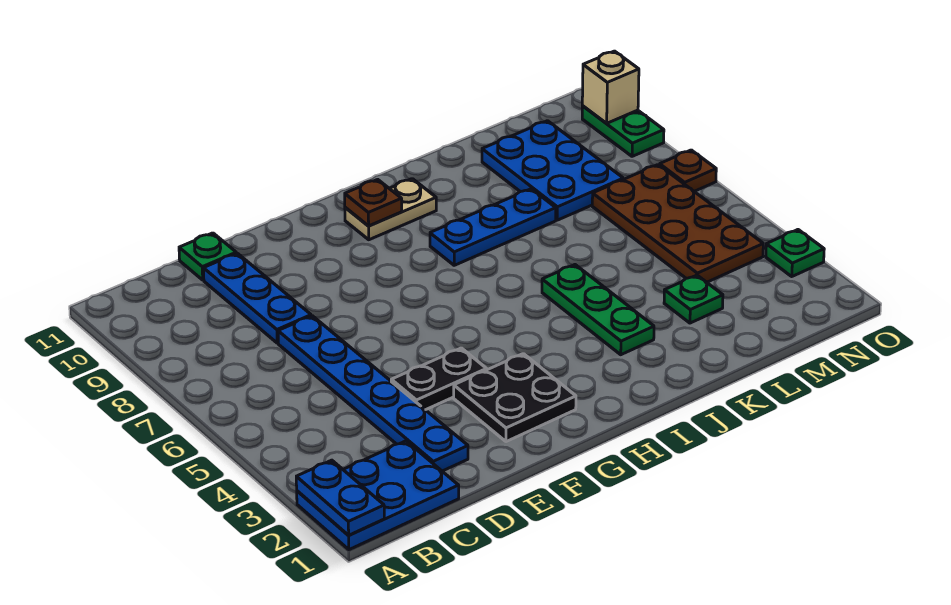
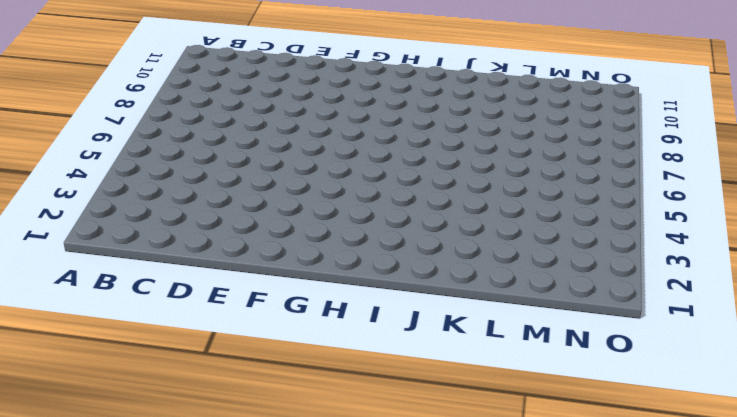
none -> blue plate A1:C2 level 1
none -> blue plate D2:D7 level 1
none -> blue plate D8:D10 level 1

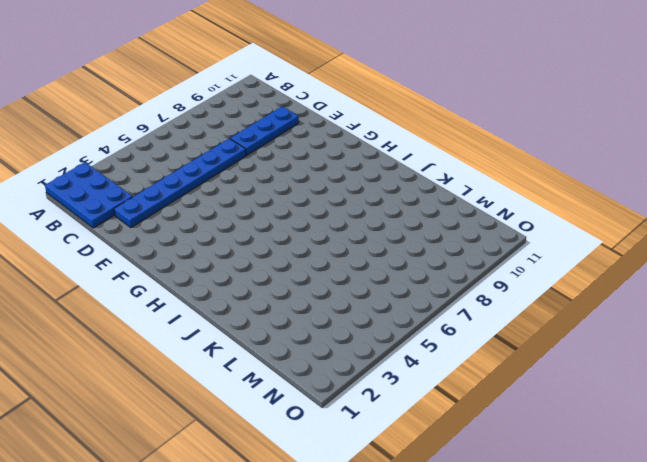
none -> green plate D11 level 1
none -> black plate E4:F4 level 1
none -> black plate F2:G3 level 1

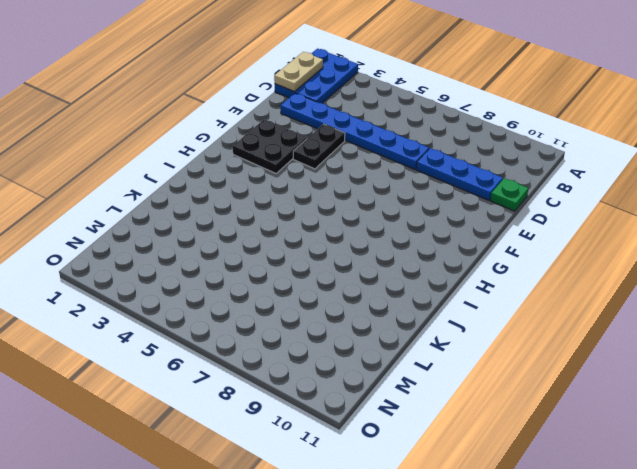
tan plate B1:C1 level 2 -> tan plate H10:I10 level 1
none -> blue plate I8:K8 level 1
none -> green plate J3:J5 level 1
none -> green plate L3 level 1

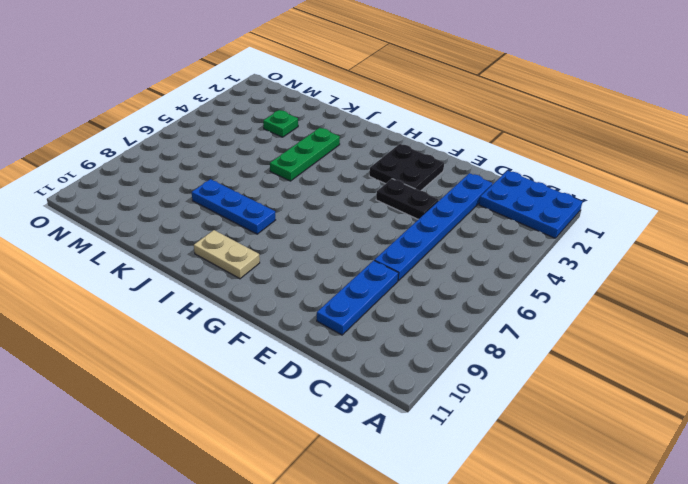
none -> green plate D11 level 1
none -> blue plate L8:M10 level 1
none -> brown plate M4:N7 level 1

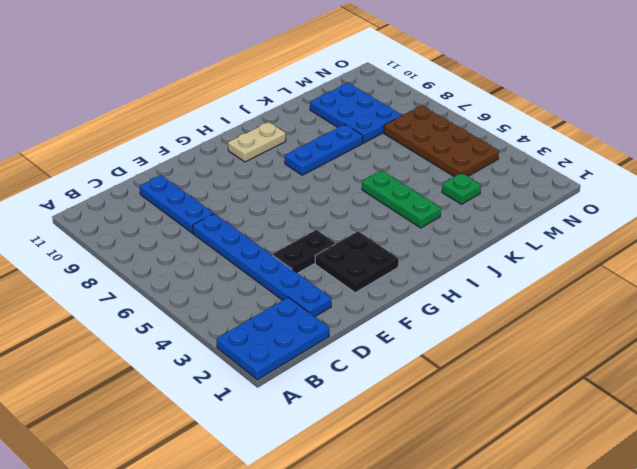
none -> green plate D11 level 1
none -> green plate O3 level 1
none -> brown plate O7 level 1

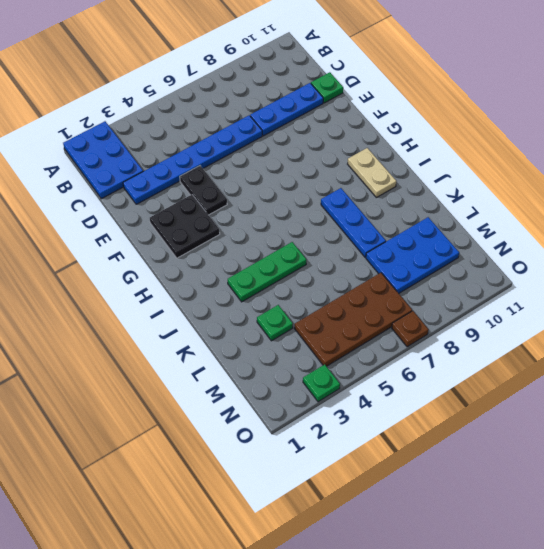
none -> green plate O9:O10 level 1
none -> blue plate A1:A2 level 2
none -> brown plate H10 level 2

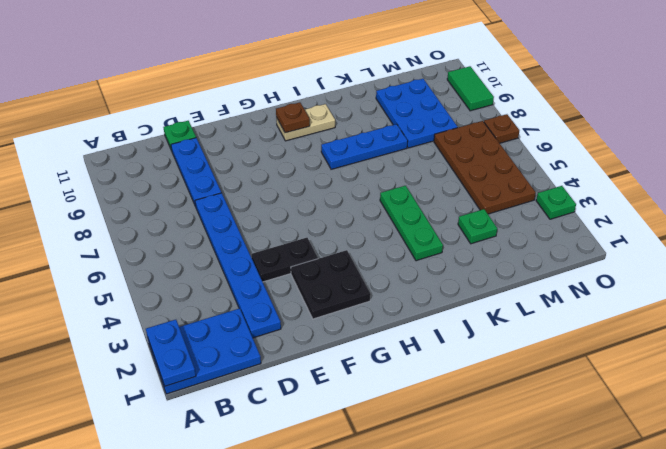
green tile O9:O10 level 1 -> green plate O9:O10 level 1
none -> tan brick O10 level 2

